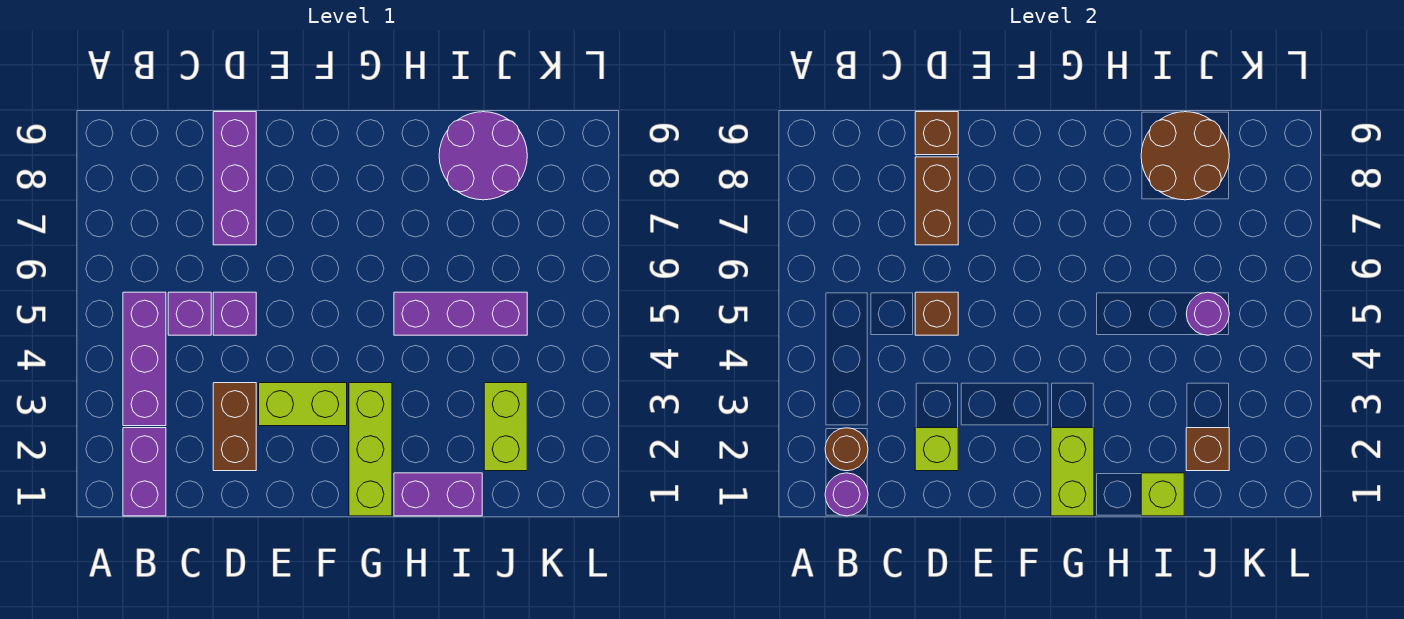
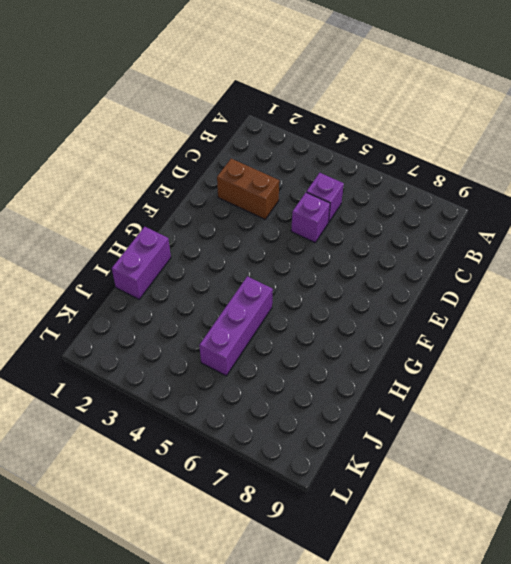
none -> purple brick B1:B2 level 1
none -> purple brick B3:B5 level 1
none -> purple brick D7:D9 level 1

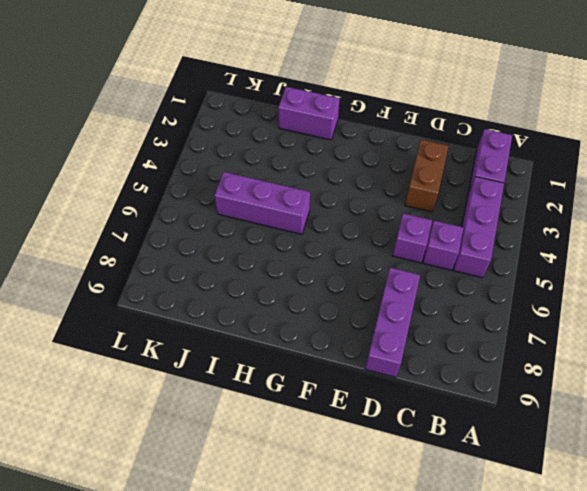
none -> lime brick E3:F3 level 1
none -> lime brick G1:G3 level 1
none -> purple round brick I8:J9 level 1

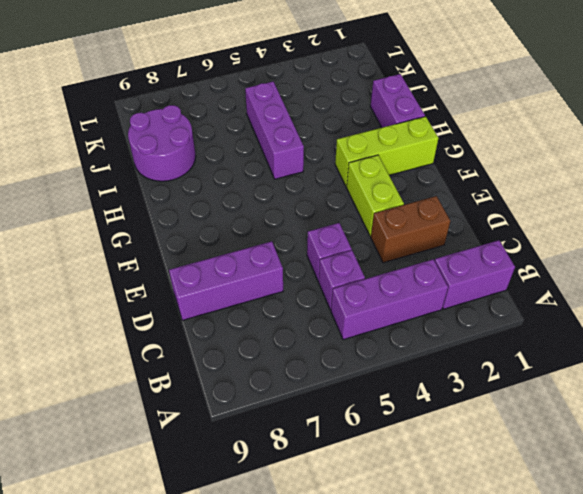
none -> lime brick J2:J3 level 1
none -> purple round brick B1 level 2
none -> brown round brick B2 level 2

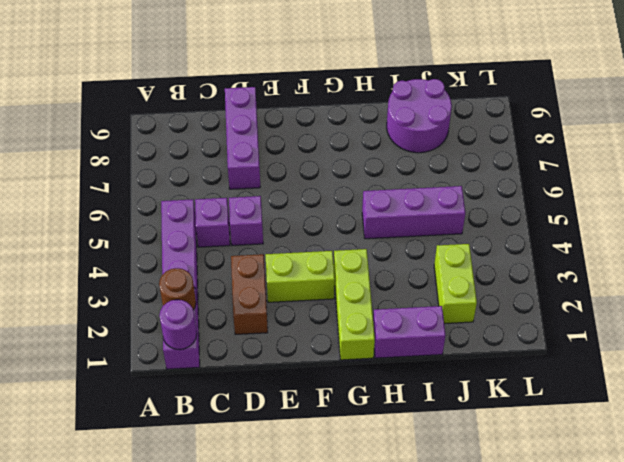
none -> lime brick D2 level 2
none -> brown brick D5 level 2
none -> brown brick D7:D8 level 2

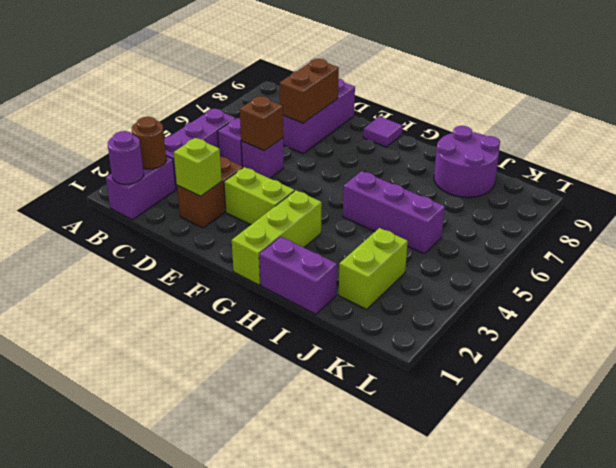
purple tile F9 level 1 -> none
none -> brown brick D9 level 2
none -> lime brick G1:G2 level 2
none -> lime brick I1 level 2

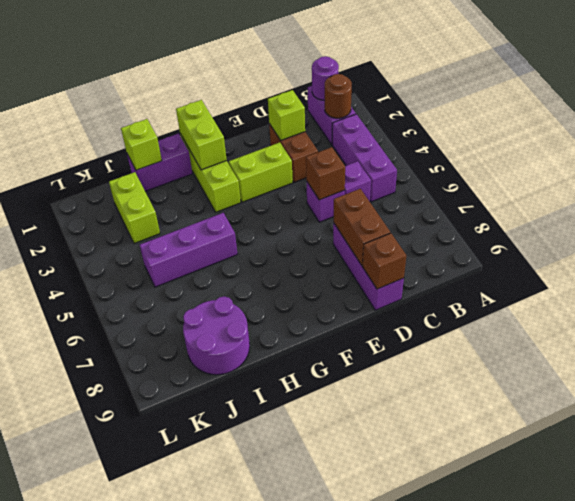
none -> brown round brick I8:J9 level 2
none -> brown brick J2 level 2
none -> purple round brick J5 level 2

